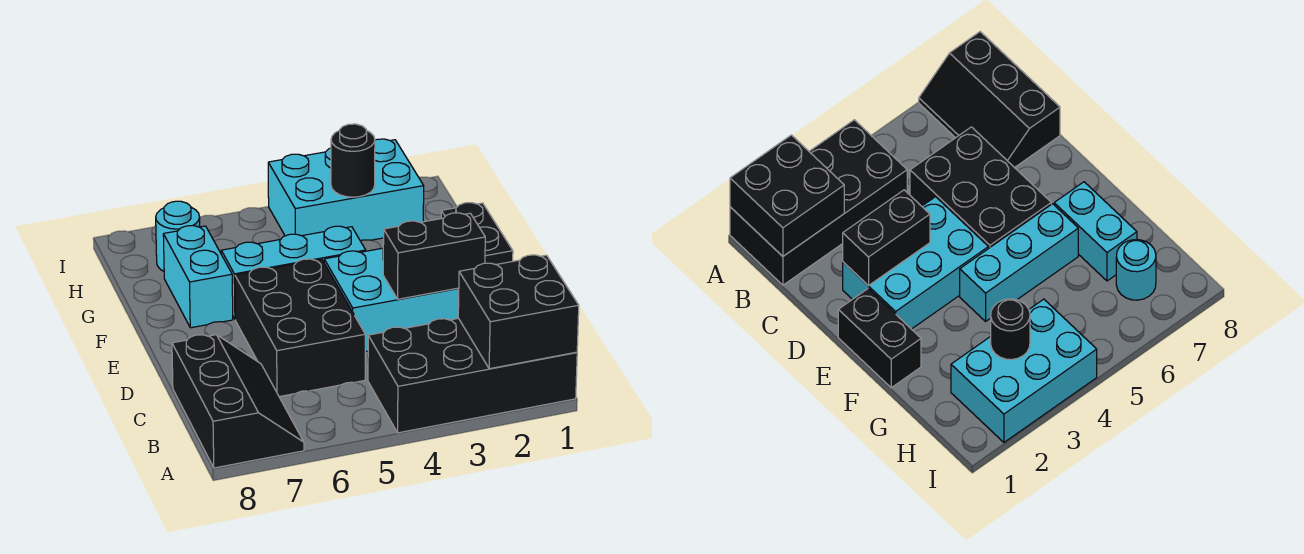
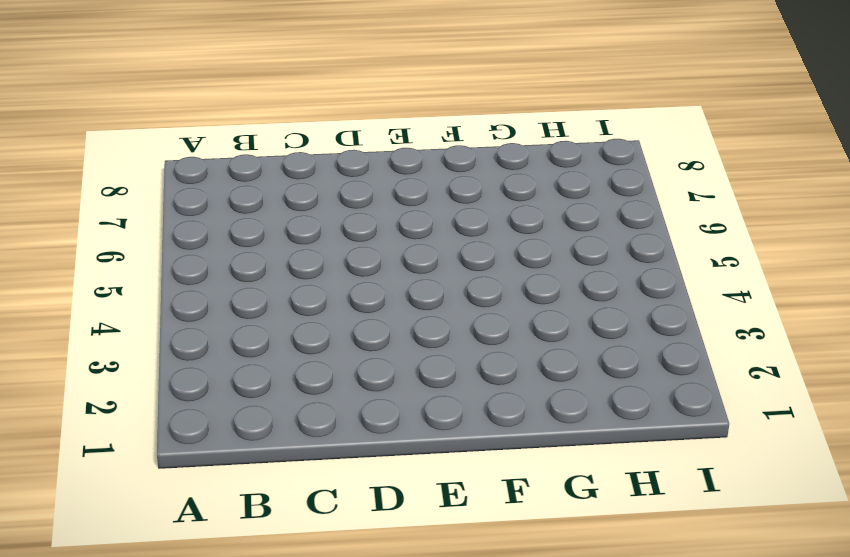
none -> black brick A1:B4 level 1
none -> black slope A7:C8 level 1 top 8
none -> black brick C5:E6 level 1

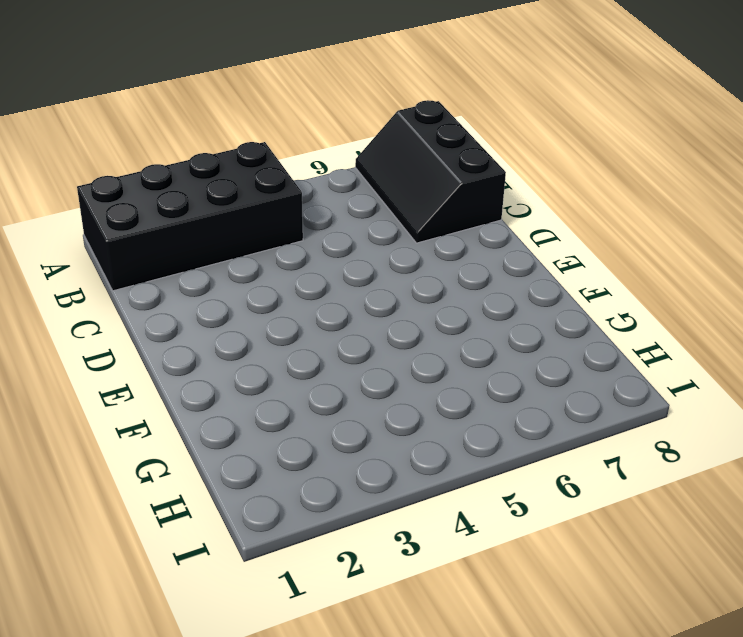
none -> black brick C5:E6 level 1
none -> cyan brick D2:E4 level 1
none -> black brick E1:F1 level 1

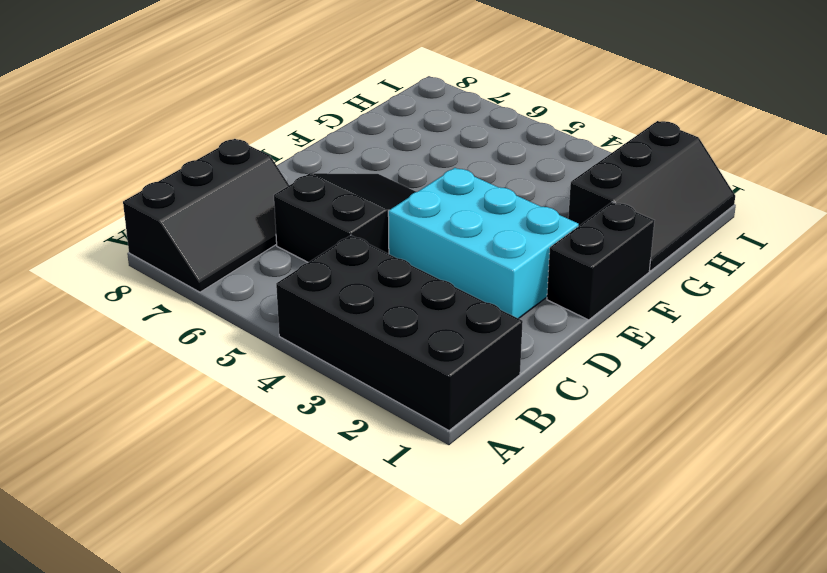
black slope C5:E6 level 1 top C -> black brick C5:E6 level 1
black slope G1:I2 level 1 top 2 -> cyan brick H2:I4 level 1
none -> cyan brick F4:F6 level 1
none -> cyan brick F7:G7 level 1
none -> cyan round brick H7 level 1

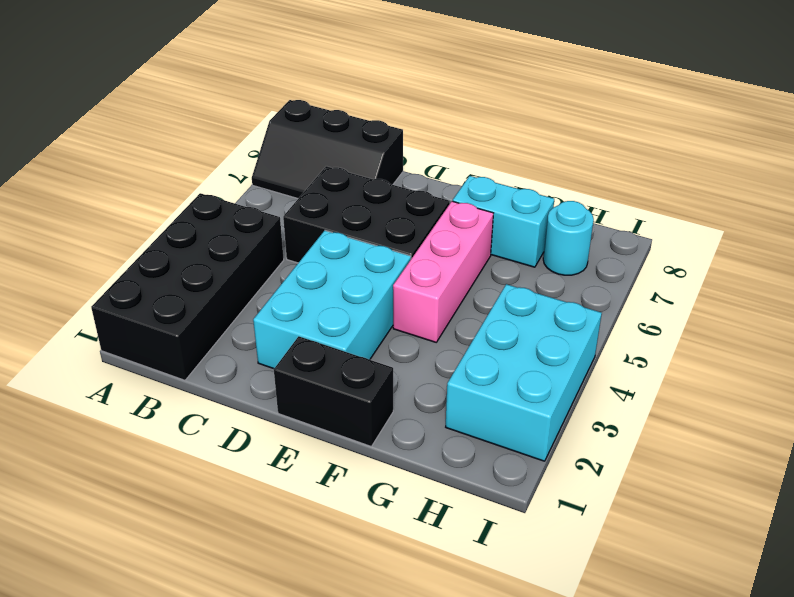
pink brick F4:F6 level 1 -> cyan brick F4:F6 level 1
none -> black brick A1:B2 level 2
none -> black brick D2:D3 level 2
none -> black round brick H3 level 2

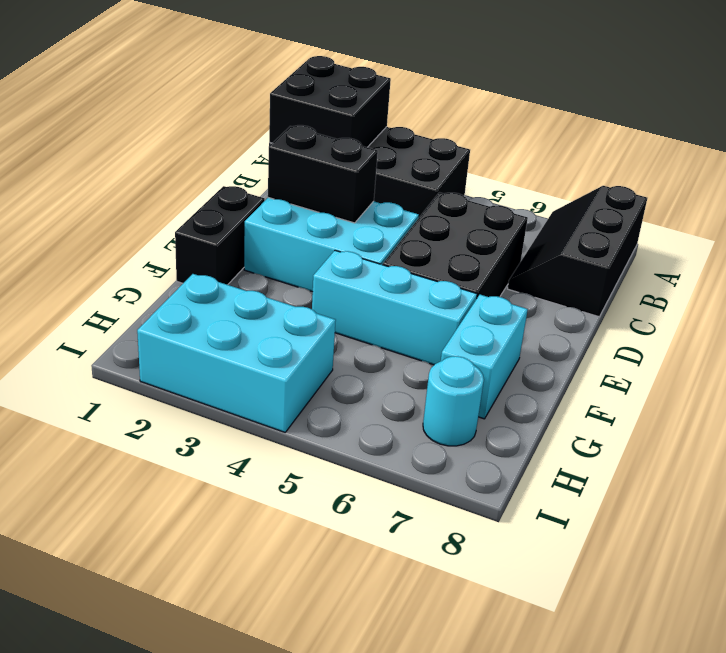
none -> black round brick H3 level 2

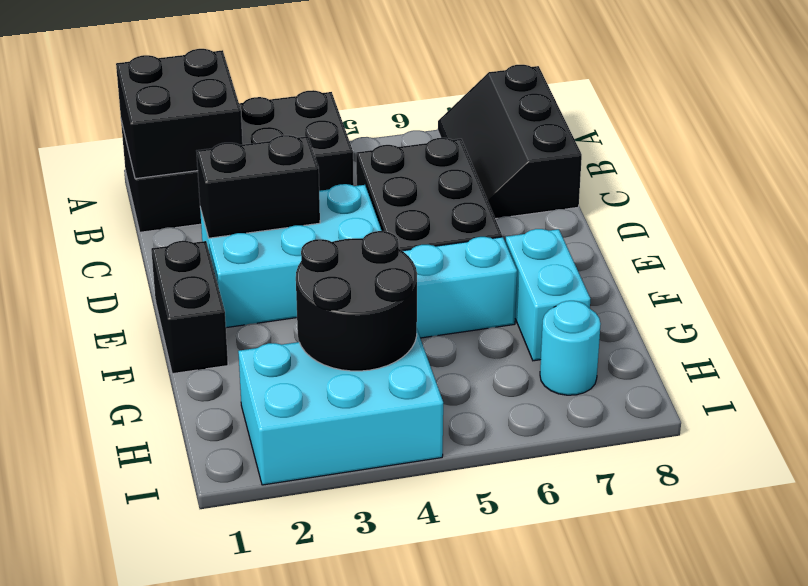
black round brick G3:H4 level 2 -> black round brick H3 level 2

